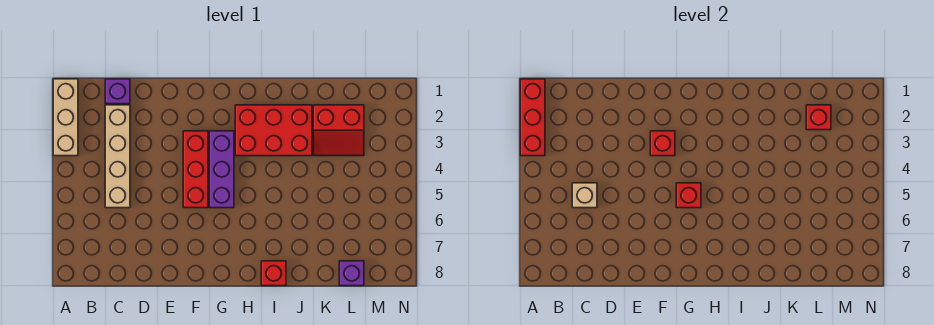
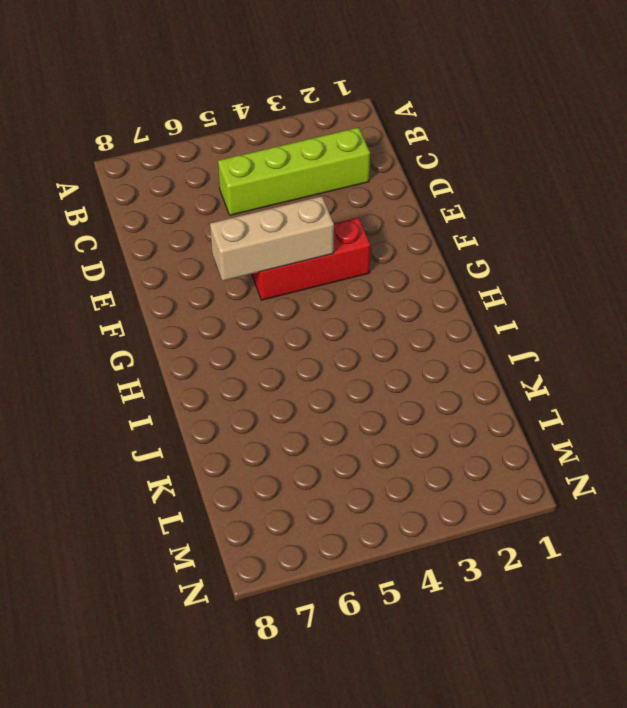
lime brick C2:C5 level 1 -> tan brick C2:C5 level 1
tan brick F4:F6 level 2 -> tan brick A1:A3 level 1
none -> purple brick C1 level 1
none -> purple brick G3:G5 level 1
none -> red brick H2:J3 level 1

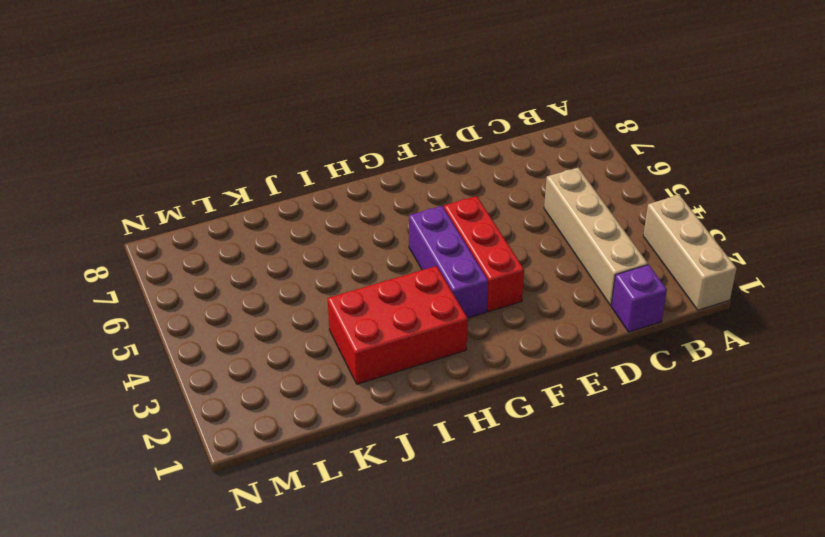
none -> red brick I8 level 1
none -> red slope K2:L3 level 1 top 2
none -> purple brick L8 level 1

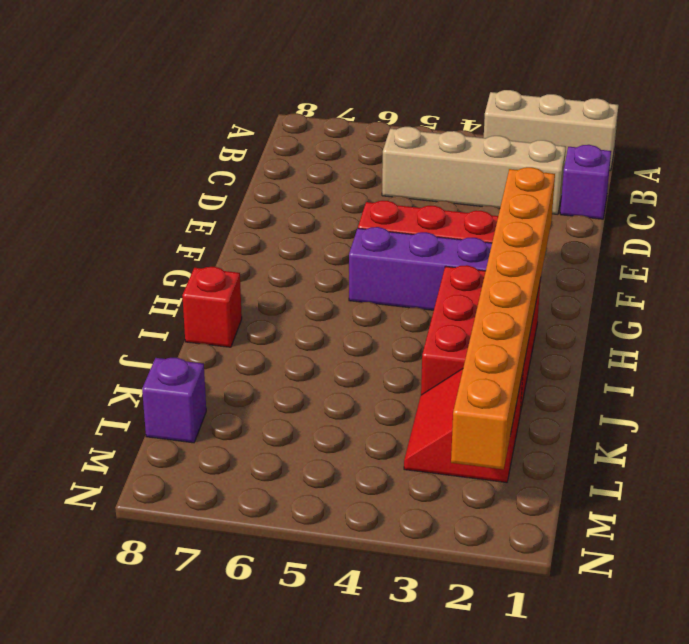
orange brick F2:M2 level 2 -> red brick L2 level 2
none -> red brick A1:A3 level 2
none -> tan brick C5 level 2
none -> red brick F3 level 2

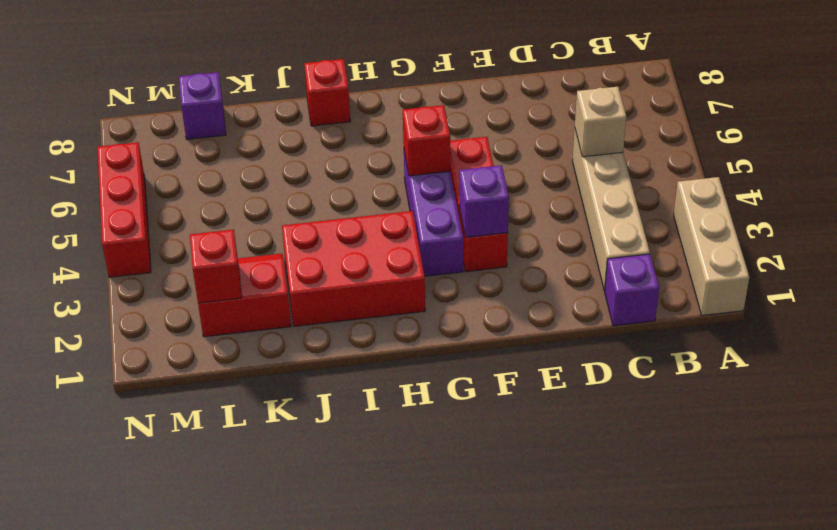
purple brick F3 level 2 -> red brick F3 level 2
red brick N4:N6 level 1 -> red brick A1:A3 level 2

